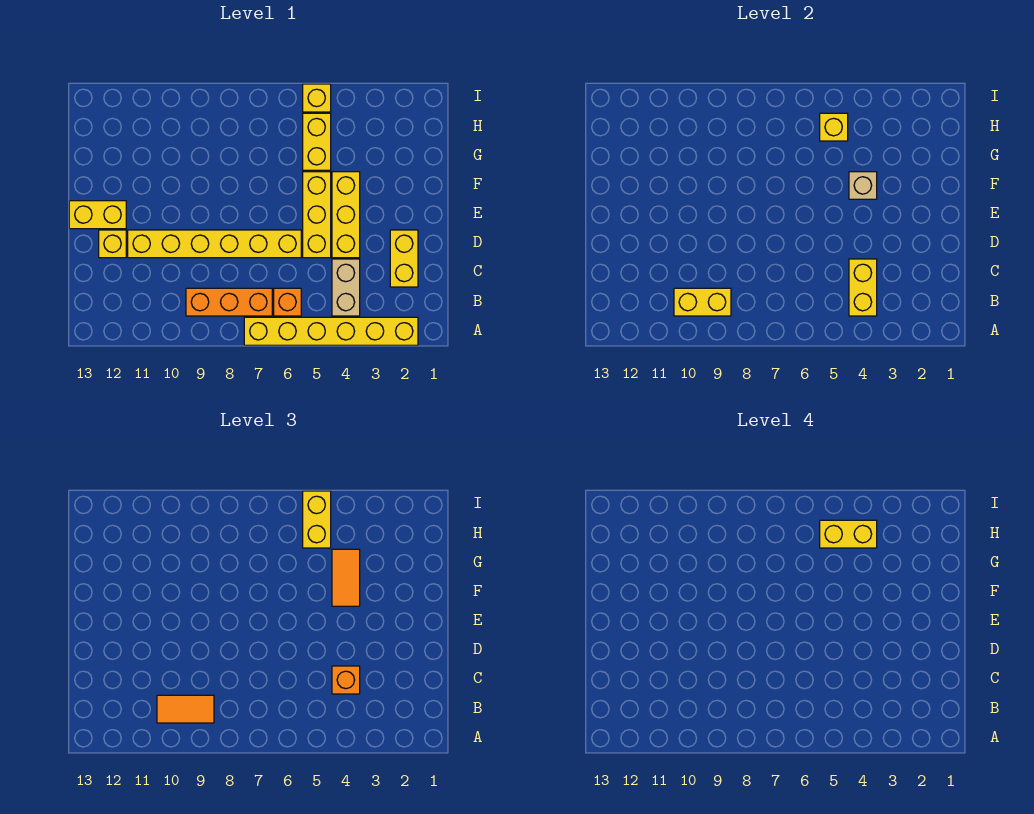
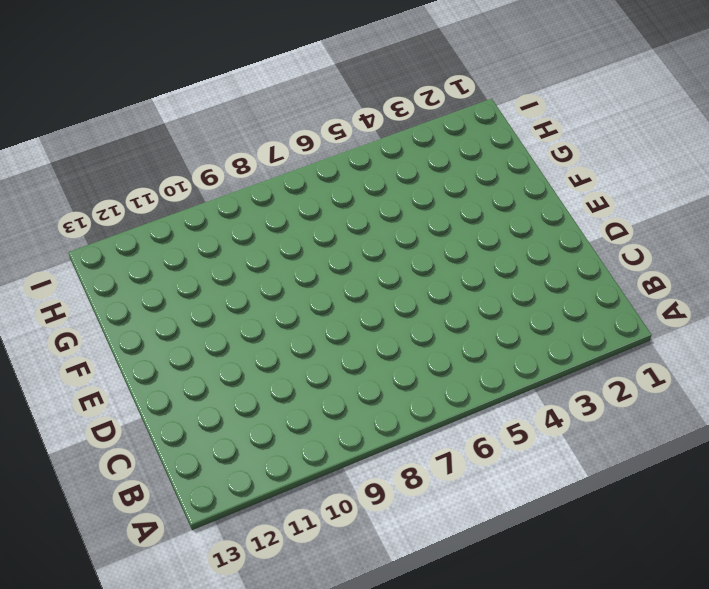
none -> yellow brick A2:A7 level 1
none -> tan brick B4:C4 level 1
none -> orange brick B6 level 1

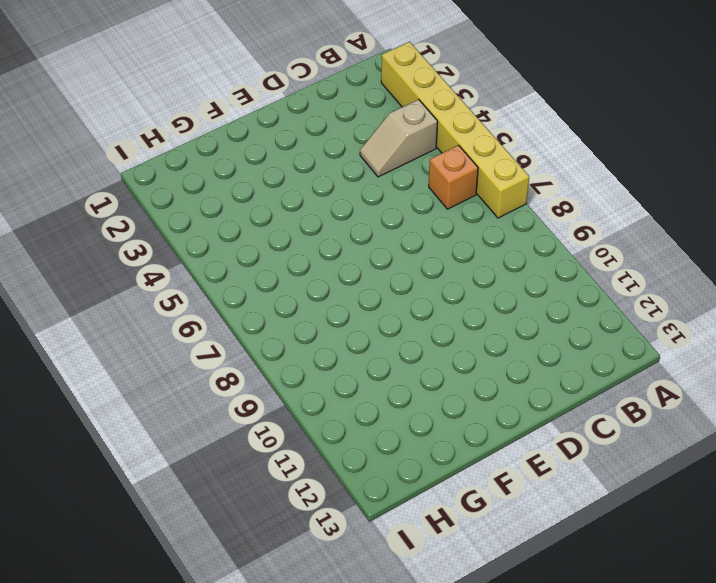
tan slope B4:C4 level 1 top B -> tan brick B4:C4 level 1
none -> orange brick B7:B9 level 1
none -> yellow brick C2:D2 level 1
none -> yellow brick D4:F4 level 1

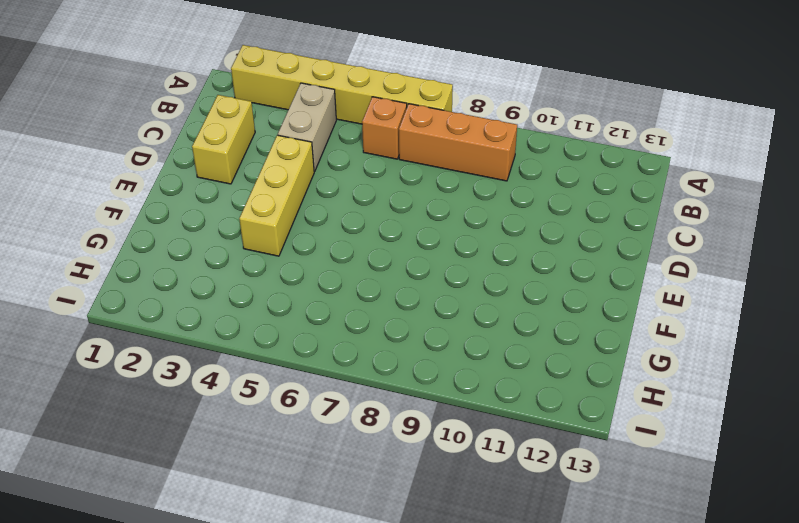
none -> yellow brick D5:F5 level 1
none -> yellow brick D6:D11 level 1
none -> yellow brick D12 level 1

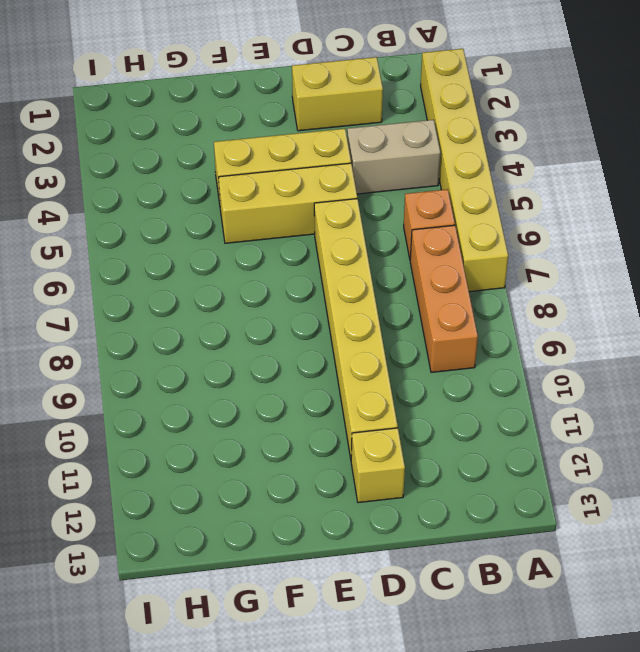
none -> yellow brick E12:E13 level 1
none -> yellow brick G5:H5 level 1
none -> yellow brick I5 level 1

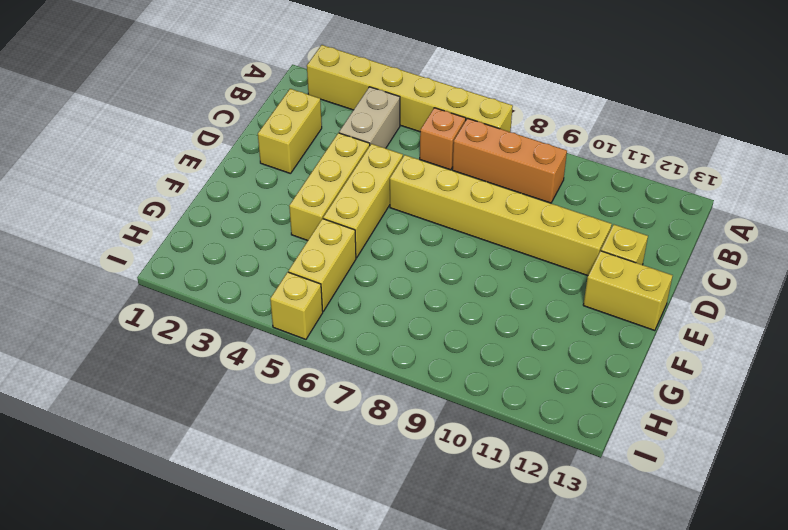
none -> yellow brick B4:C4 level 2
none -> yellow brick B9:B10 level 2
none -> tan brick F4 level 2

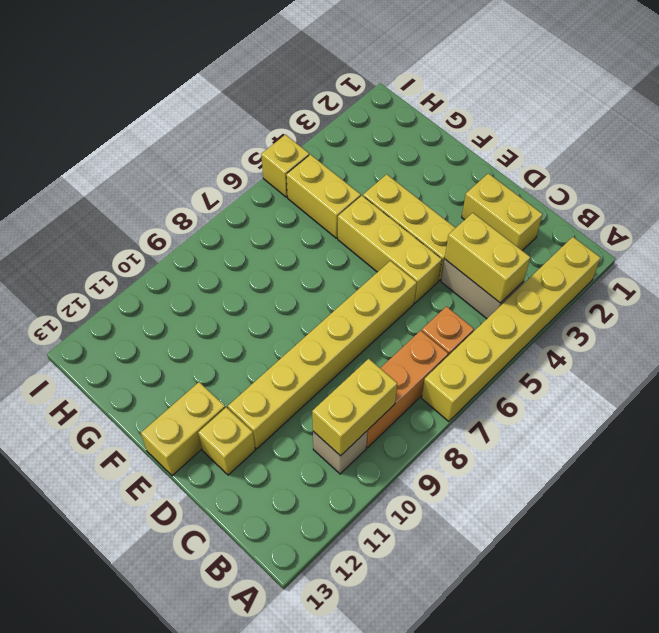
tan brick B10 level 1 -> tan brick F4 level 2
none -> yellow brick H5 level 2
none -> orange tile B9:B10 level 3
none -> orange brick C4 level 3

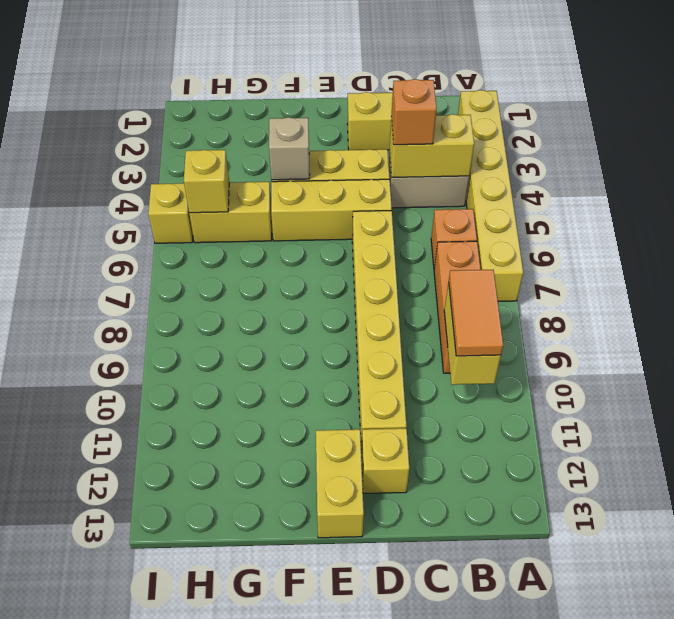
none -> orange tile F4:G4 level 3
none -> yellow brick H5:I5 level 3
none -> yellow brick H4:H5 level 4

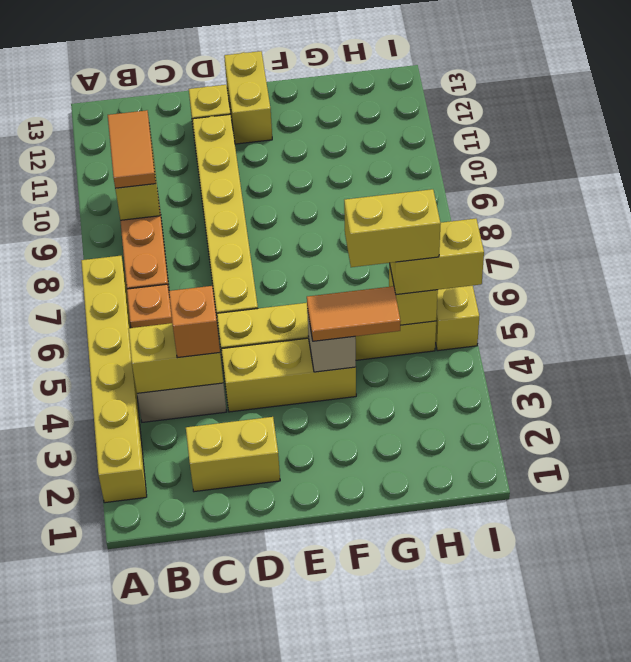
yellow brick G5:H5 level 4 -> yellow brick H4:H5 level 4

